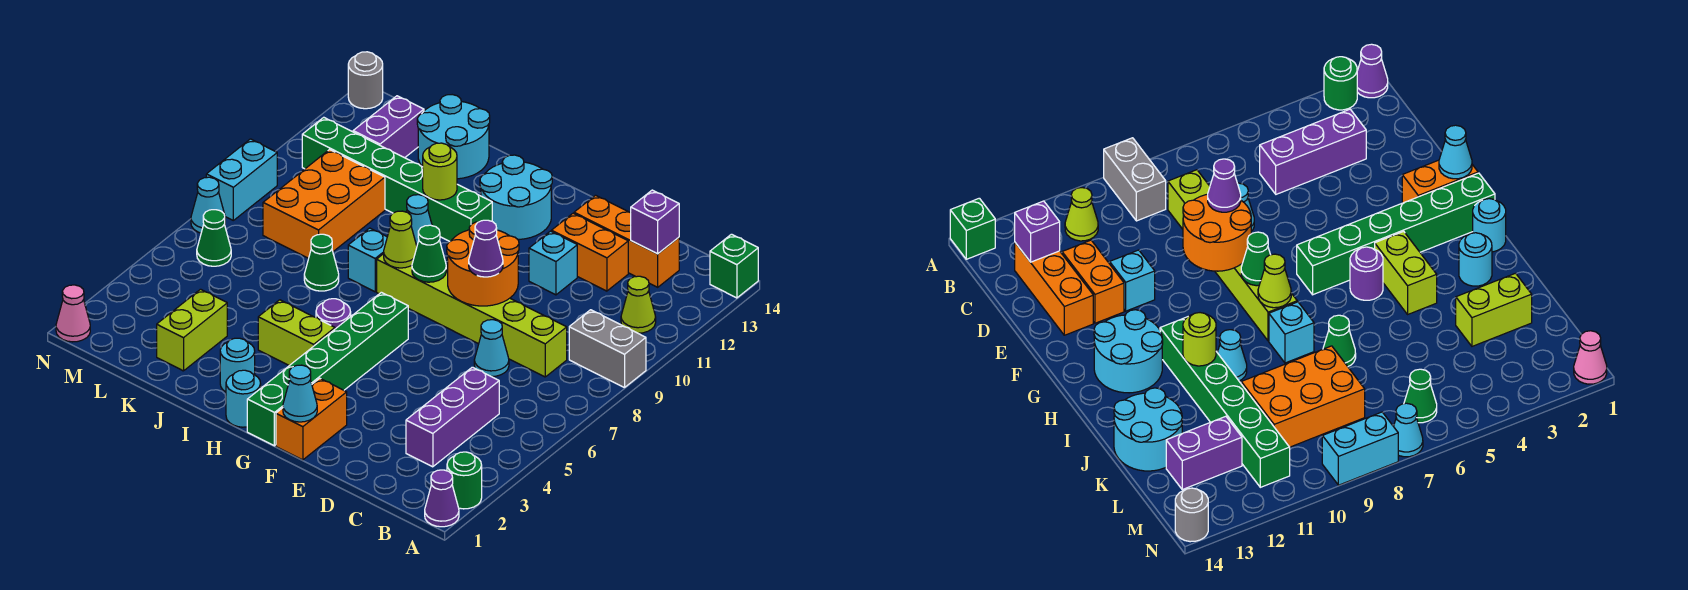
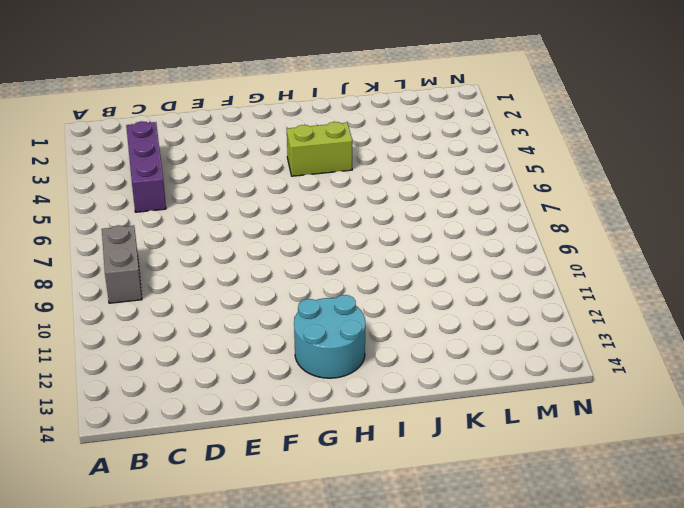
grey brick B8:B9 level 1 -> grey brick A9:B9 level 1
none -> purple cone A1 level 1
none -> green round brick A2 level 1
none -> green brick A14 level 1
none -> lime cone B11 level 1

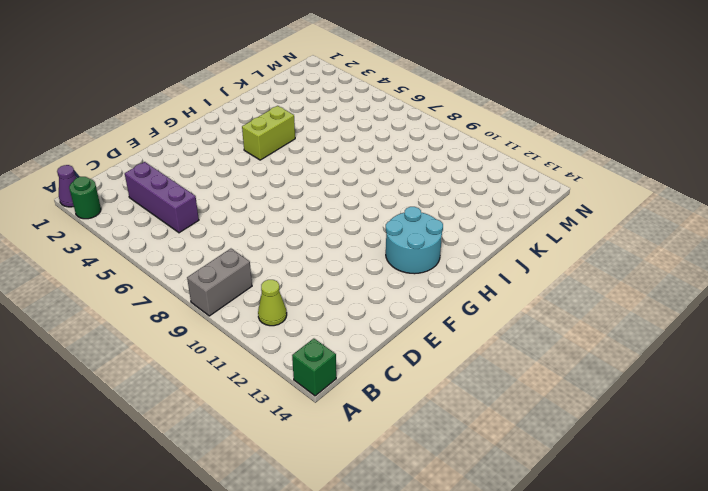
none -> lime brick C8:H8 level 1
none -> orange brick C13:E13 level 1
none -> cyan cone D7 level 1
none -> orange brick D12:E12 level 1

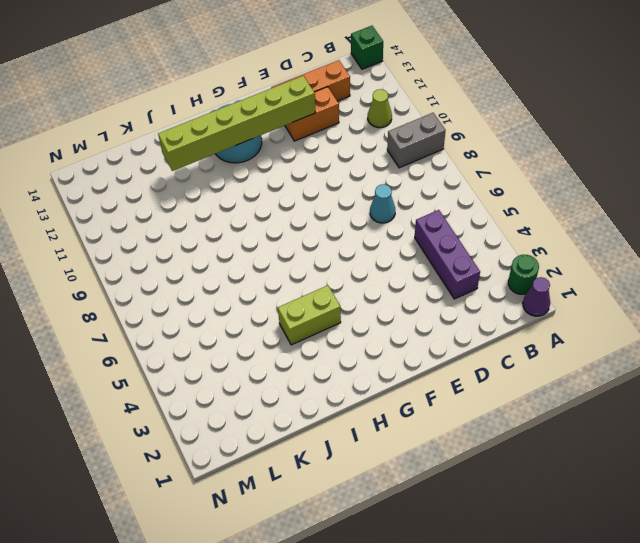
lime brick E12:J12 level 2 -> lime brick C8:H8 level 1
none -> cyan brick E11 level 1
none -> orange brick F1:F2 level 1
none -> green brick G1:G6 level 1
none -> cyan round brick H1 level 1

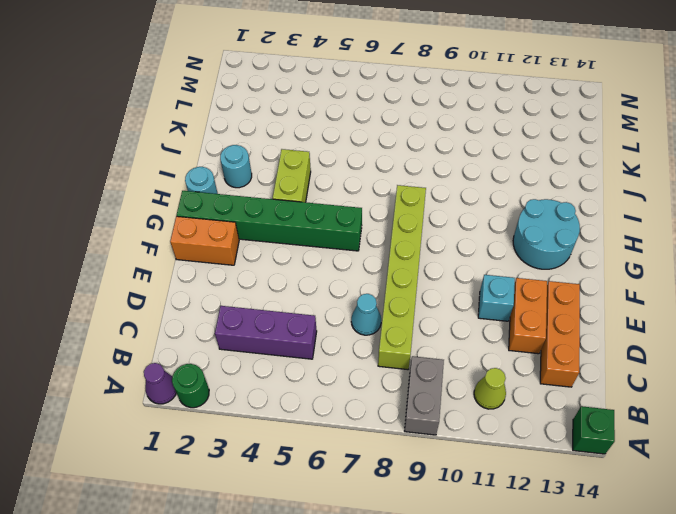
none -> purple round brick H5 level 1
none -> green brick H11:M11 level 1
none -> cyan brick I8 level 1
none -> cyan cone I10 level 1

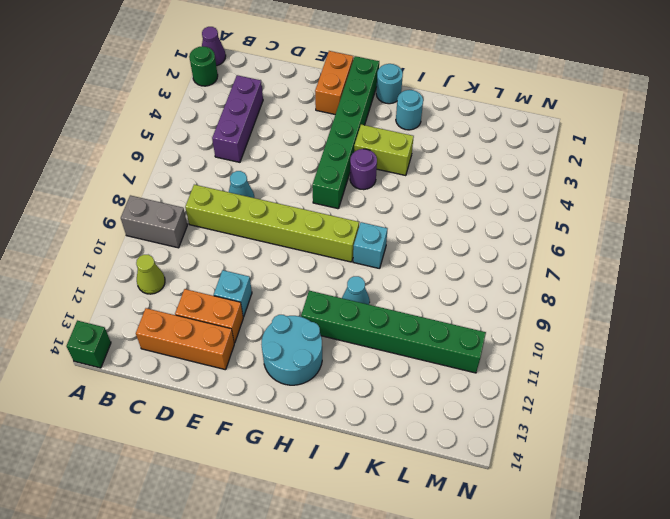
none -> green cone J7 level 1
none -> cyan round brick J13:K14 level 1
none -> lime brick K2:K3 level 1
none -> orange brick K8:L10 level 1

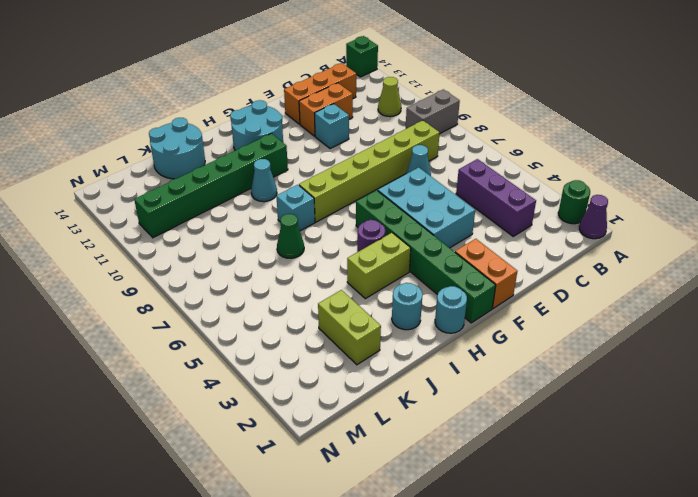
cyan brick E4:F6 level 1 -> none
none -> orange brick K8:L10 level 1
none -> purple brick L12:L13 level 1
none -> green cone M6 level 1
none -> pink cone N1 level 1

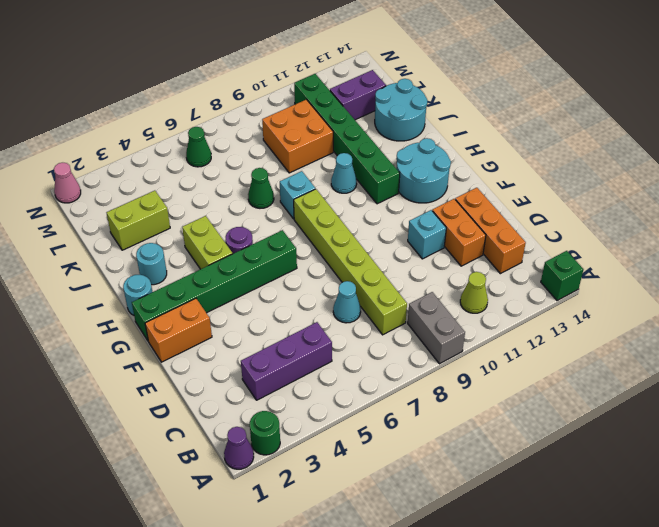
orange brick K9:L10 level 1 -> orange brick K8:L10 level 1
none -> cyan cone N7 level 1
none -> cyan brick N8:N9 level 1
none -> grey round brick N14 level 1
none -> purple brick C13 level 2

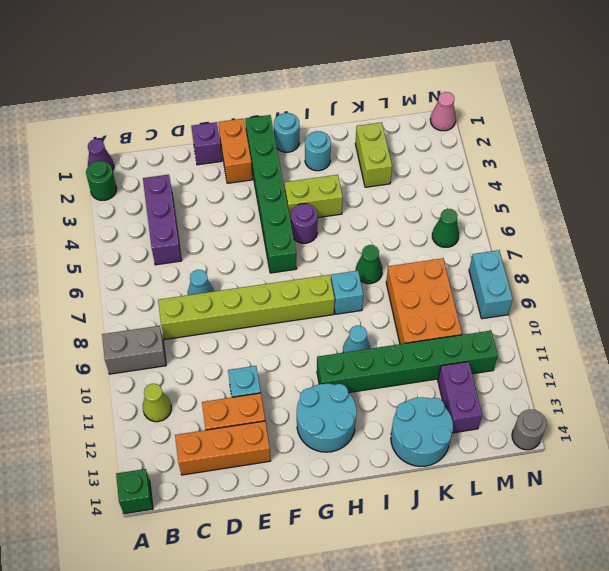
purple brick E1 level 1 -> purple brick C13 level 2
none -> cyan cone N7 level 1
none -> orange round brick E8:F9 level 2
none -> cyan cone F1 level 2
none -> green cone G8 level 2

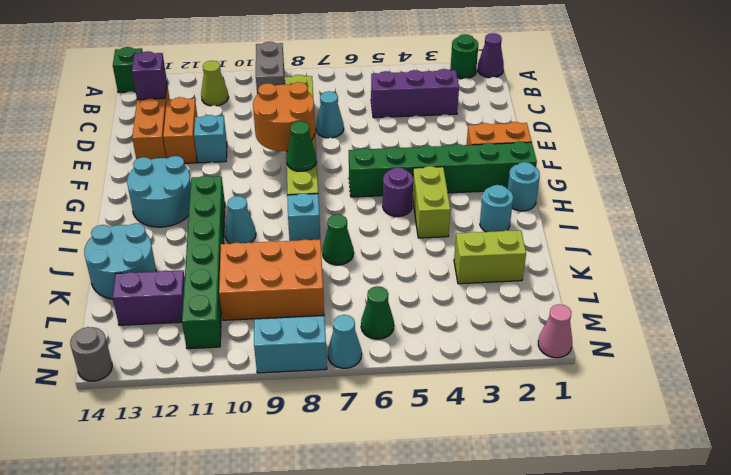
none -> cyan cone F1 level 2
none -> lime cone H8 level 2
none -> lime round brick I11 level 2
none -> purple cone E8 level 3

